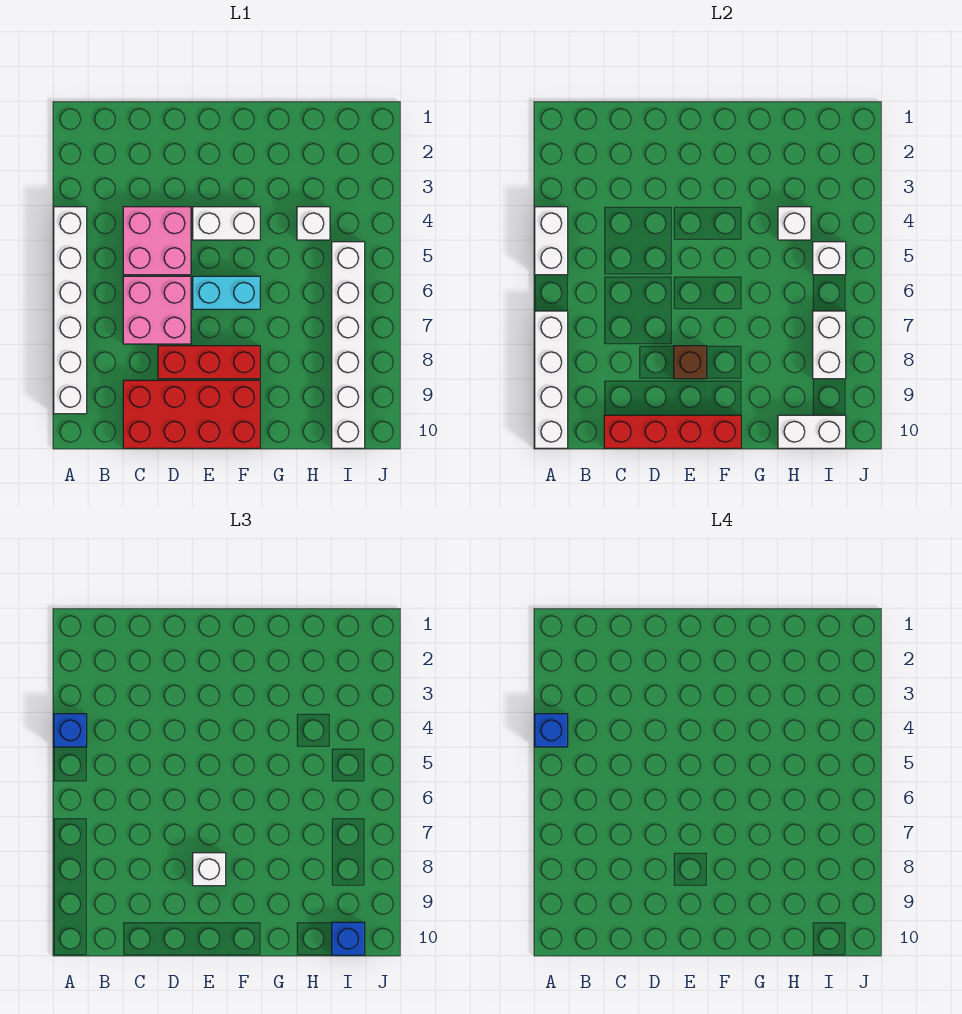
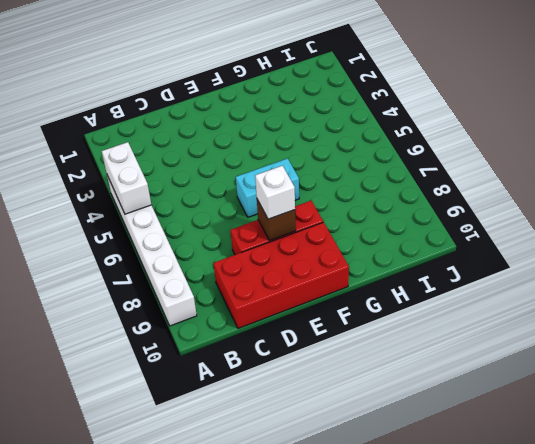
none -> pink brick C4:D5 level 1
none -> pink brick C6:D7 level 1
none -> white brick E4:F4 level 1

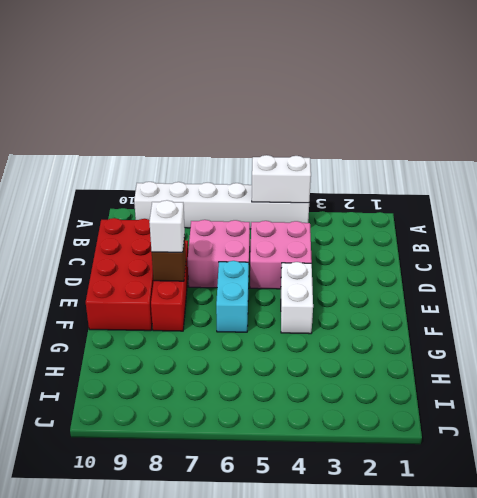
none -> white brick H4 level 1
none -> white brick I5:I10 level 1
none -> white brick A7:A10 level 2

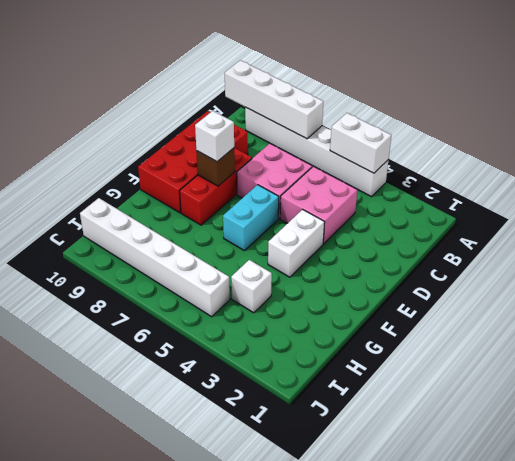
none -> red brick C10:F10 level 2
none -> white brick H4 level 2
none -> white brick H10:I10 level 2

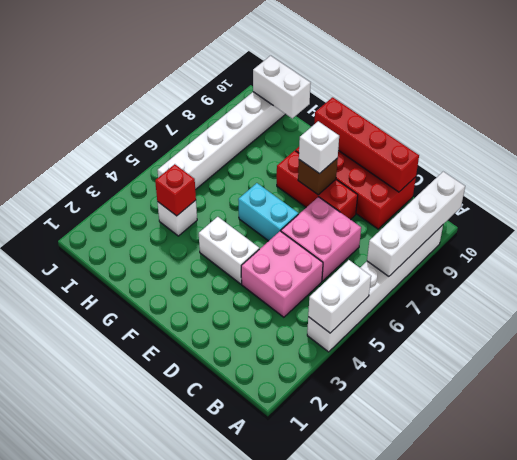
red brick H4 level 2 -> white brick H4 level 2
none -> white brick I5 level 2
none -> white brick I7:I8 level 2
none -> blue brick A4 level 3

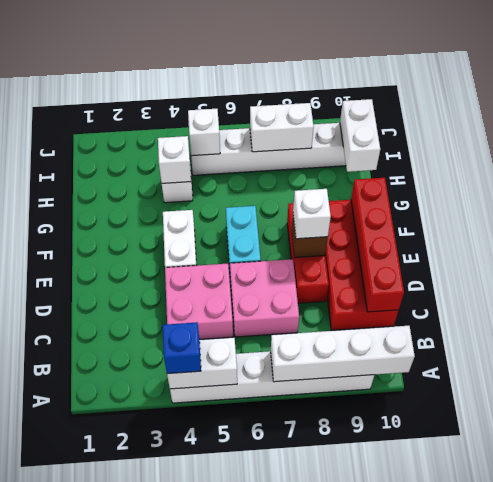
none -> blue brick I10 level 3
none -> blue brick A4 level 4

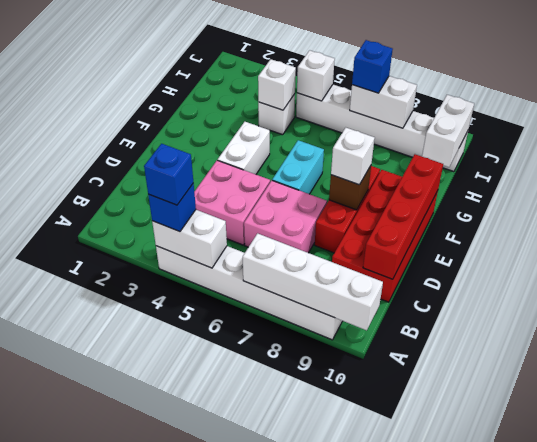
blue brick I7 level 3 -> blue brick I10 level 3

